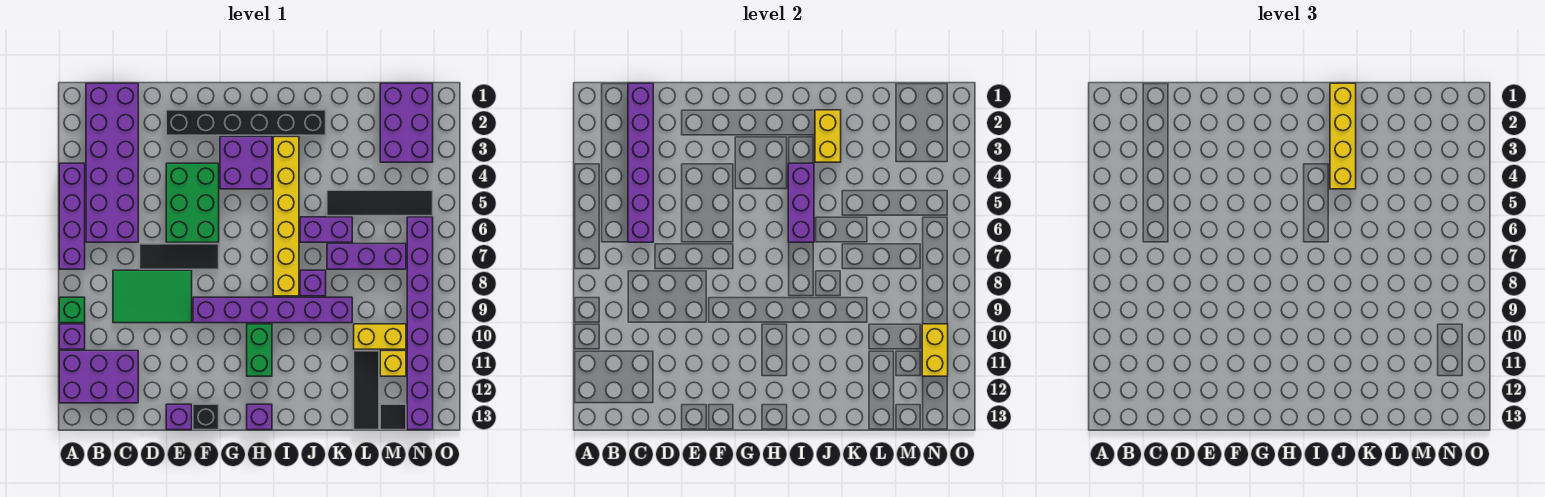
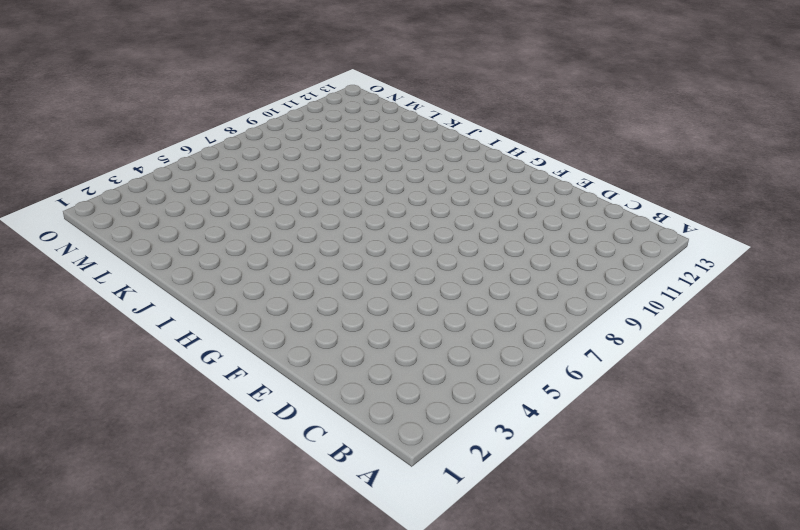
none -> purple brick A4:A7 level 1
none -> green brick A9 level 1
none -> purple brick A10 level 1
none -> purple brick A11:C12 level 1

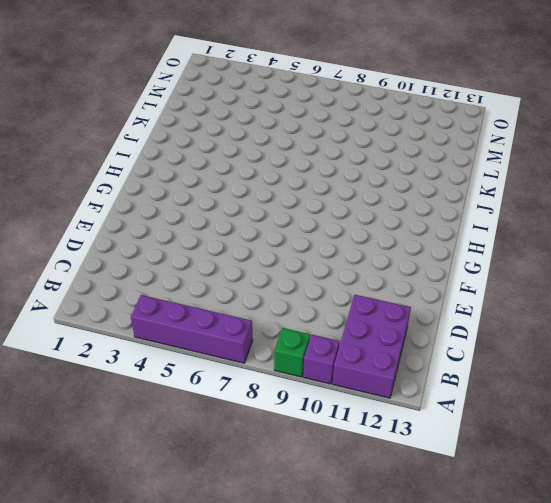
none -> purple brick B1:C6 level 1
none -> green tile C8:E9 level 1
none -> black tile D7:F7 level 1
none -> black brick E2:J2 level 1

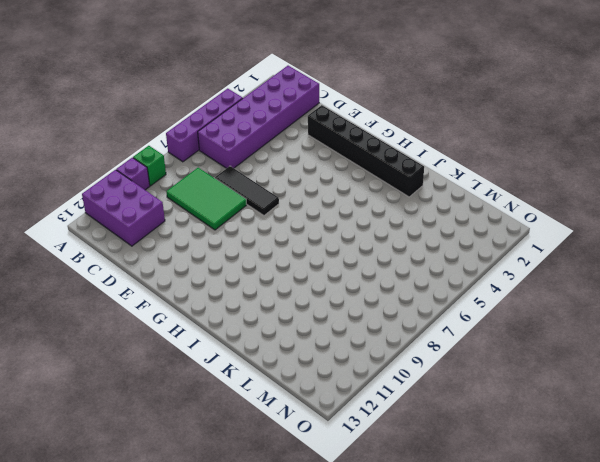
none -> green brick E4:F6 level 1
none -> purple brick E13 level 1
none -> purple brick F9:K9 level 1
none -> black brick F13 level 1

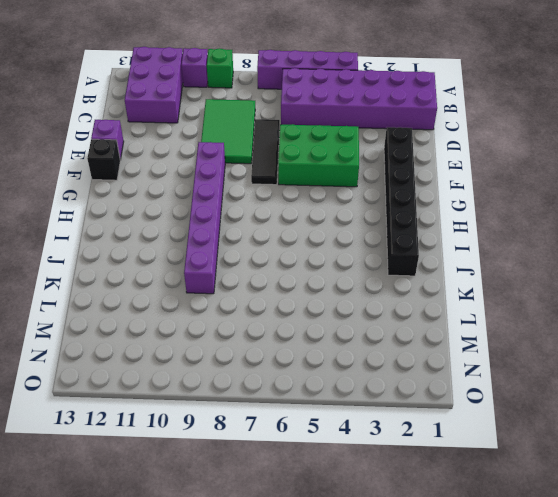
none -> purple brick G3:H4 level 1
none -> green brick H10:H11 level 1
none -> purple brick H13 level 1
none -> yellow brick I3:I8 level 1

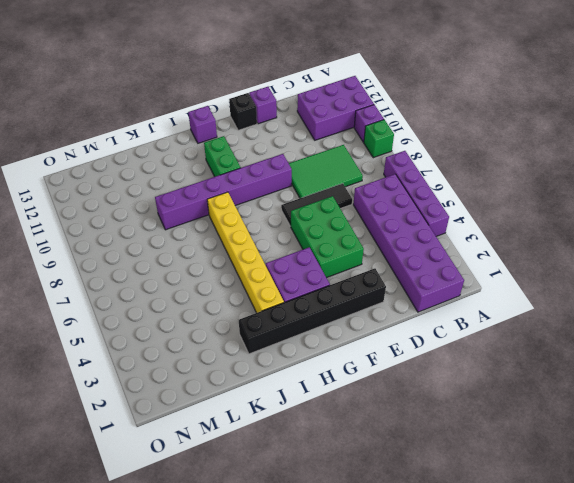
none -> purple brick J6:K6 level 1
none -> purple brick J8 level 1
none -> black tile K5:N5 level 1
none -> purple brick K7:M7 level 1

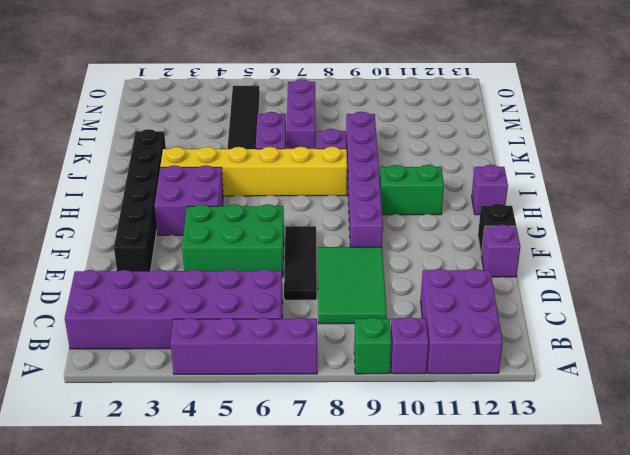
none -> yellow brick L10:M10 level 1
none -> black tile L11:L13 level 1
none -> purple brick M1:N3 level 1
none -> yellow brick M11 level 1

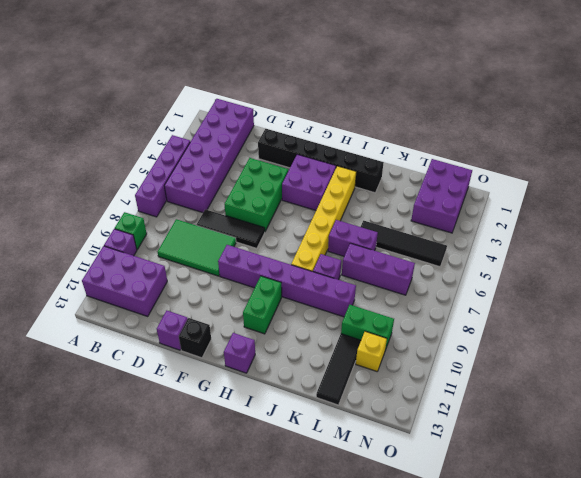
green brick L10:M10 level 1 -> yellow brick L10:M10 level 1
none -> black tile M13 level 1
none -> purple brick N6:N13 level 1
none -> purple brick C1:C6 level 2
none -> purple brick I4:I6 level 2

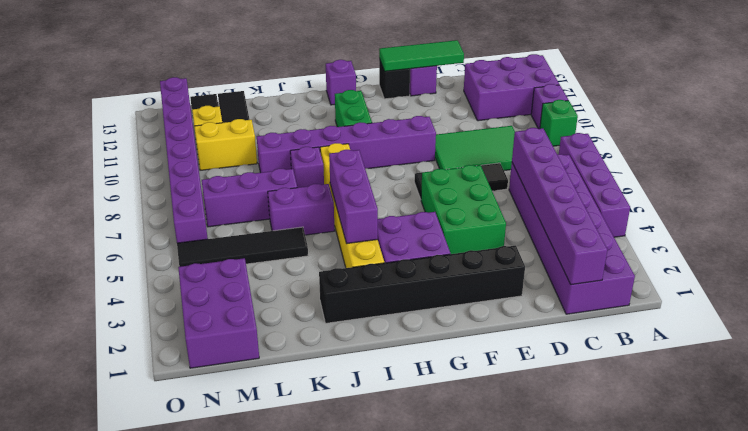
green tile D13:F13 level 2 -> none
none -> yellow brick J2:J3 level 2
none -> yellow brick N10:N11 level 2
none -> yellow brick J1:J4 level 3

